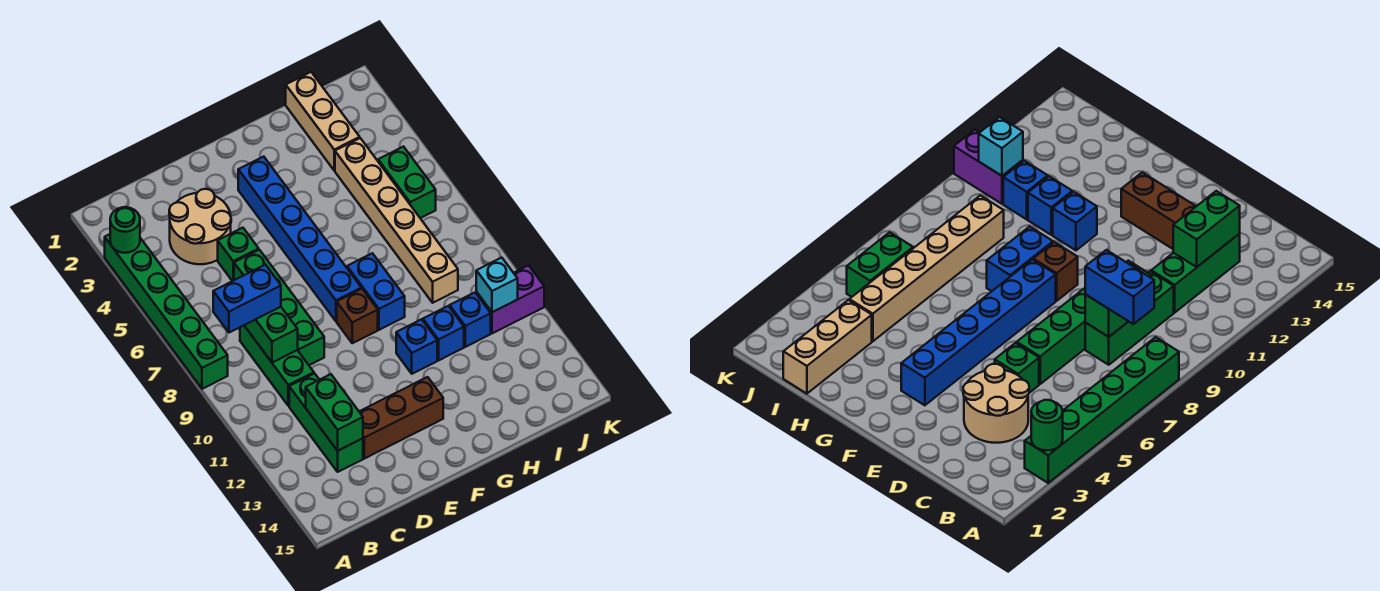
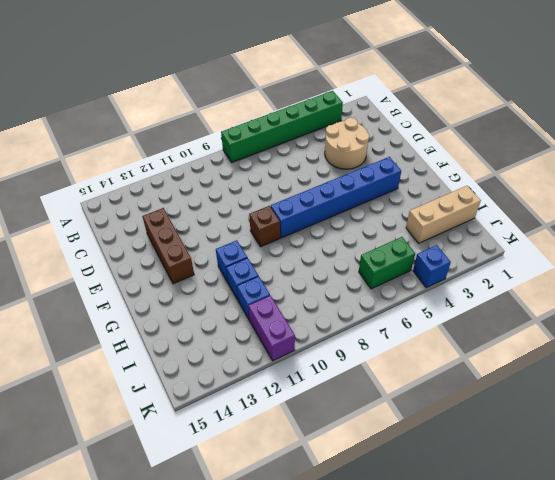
blue brick K4 level 1 -> none
none -> green brick C8:C10 level 1
none -> green brick C11:C13 level 1
none -> green brick D5 level 1

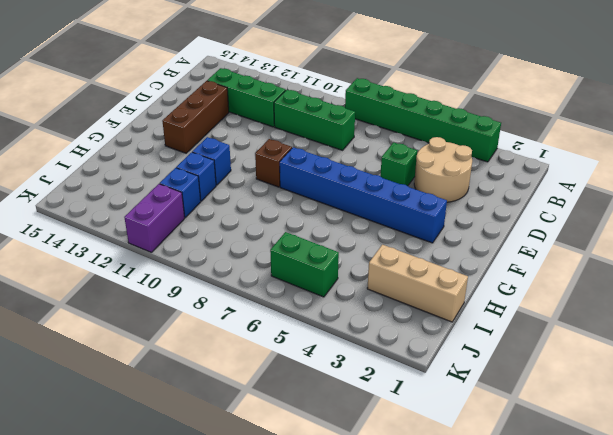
none -> green brick D6:D9 level 1
none -> blue brick G8:G9 level 1
none -> tan brick I4:I9 level 1

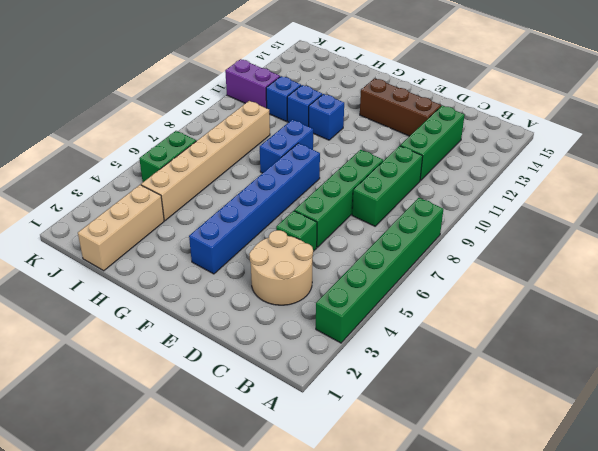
none -> brown brick F9 level 1
none -> green round brick A3 level 2
none -> green brick C8:C9 level 2

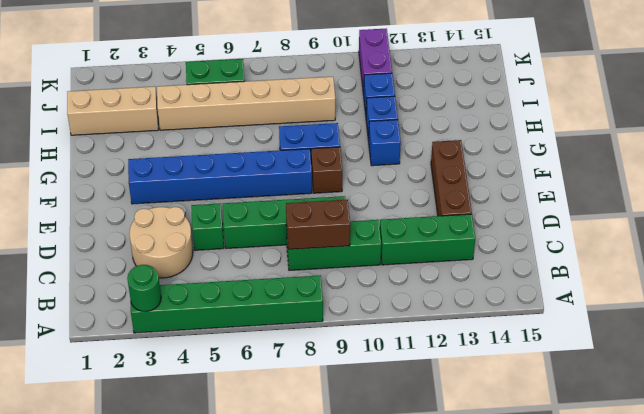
brown brick C8:C9 level 2 -> green brick C8:C9 level 2
none -> green brick C12:C13 level 2
none -> cyan brick J11 level 2
none -> blue brick B8:C8 level 3

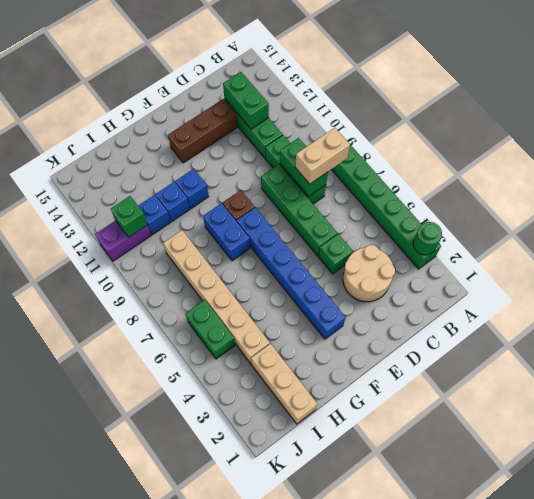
tan brick B8:C8 level 3 -> blue brick B8:C8 level 3
green brick J11 level 2 -> cyan brick J11 level 2

